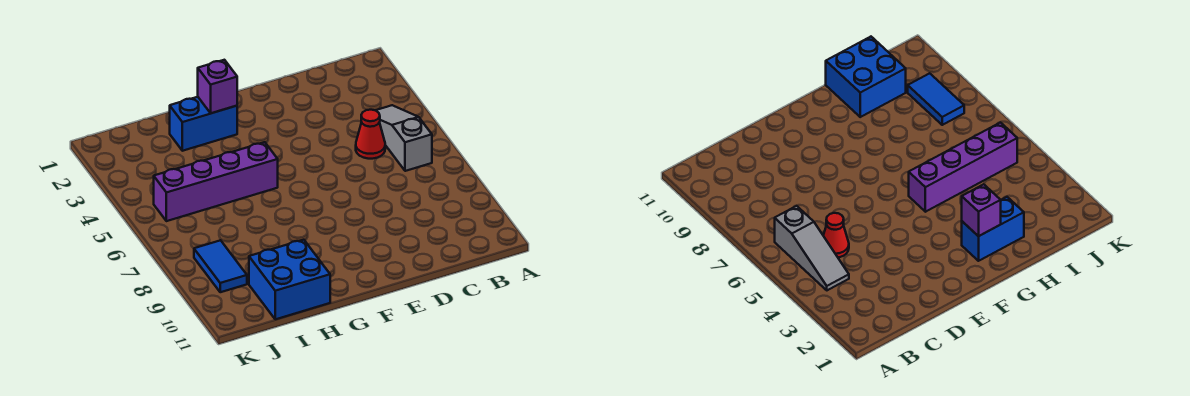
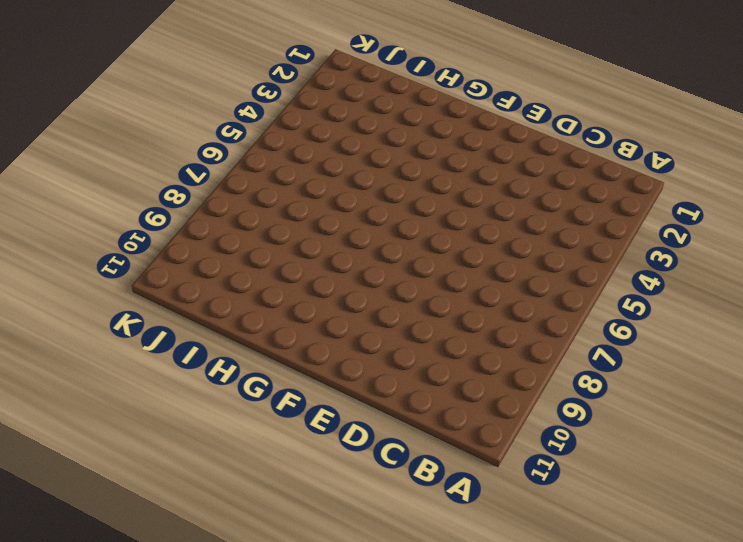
none -> grey slope B4:B6 level 1 top 6
none -> red cone C5 level 1

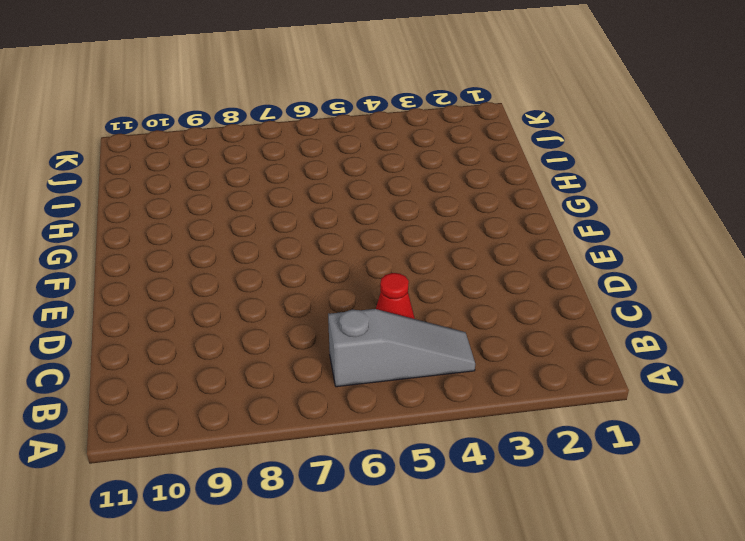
none -> blue brick G2:H2 level 1
none -> purple brick G5:J5 level 1

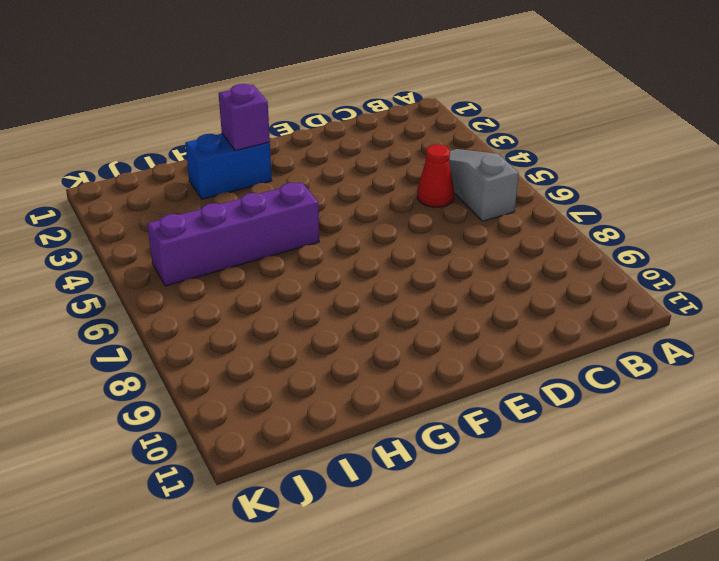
none -> blue brick H10:I11 level 1
none -> blue tile J8:J9 level 1

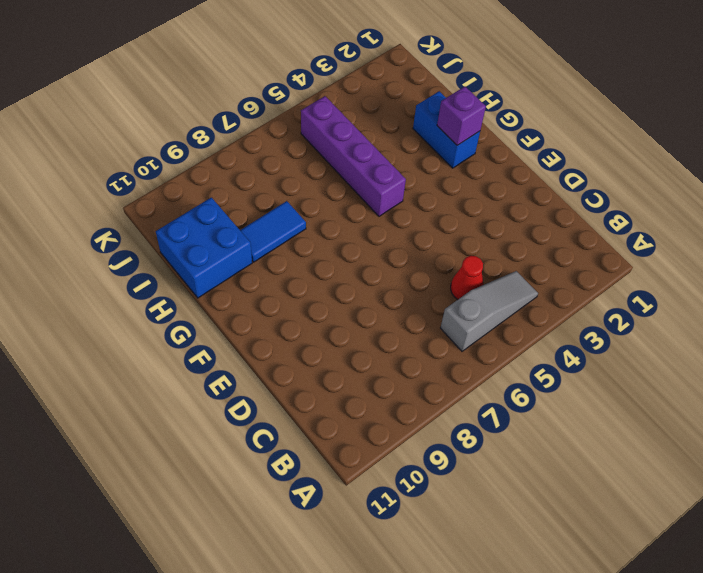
blue tile H8:H9 level 1 -> blue tile J8:J9 level 1

